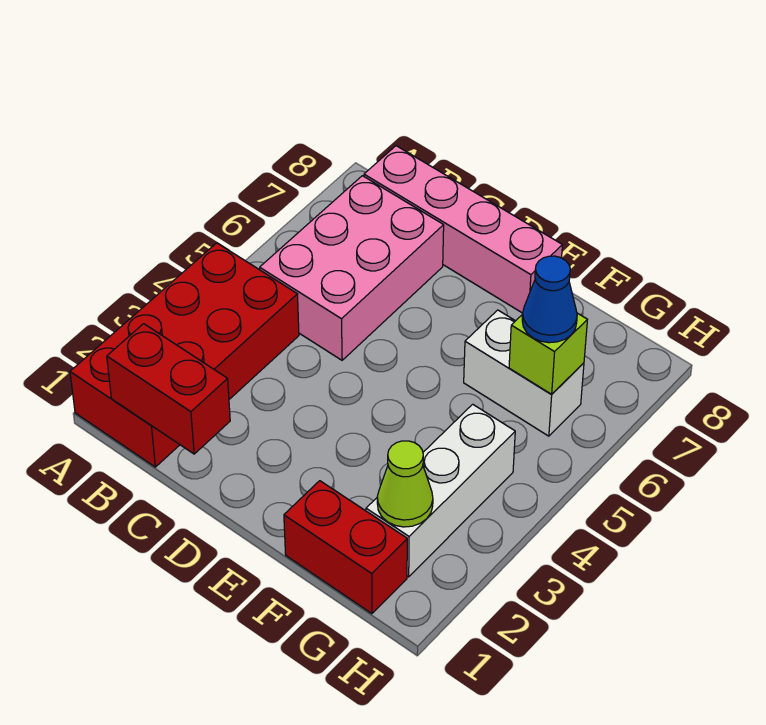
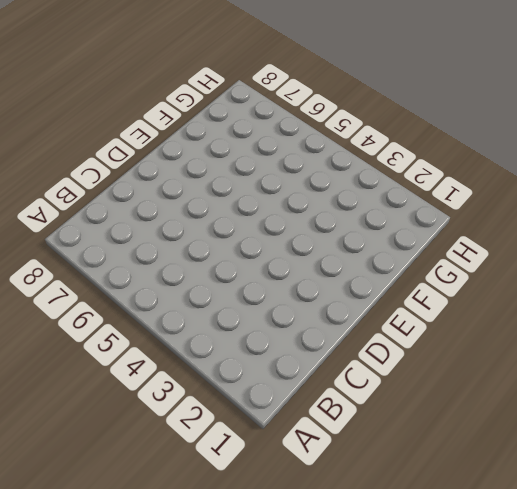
none -> red brick A1:B4 level 1
none -> pink brick B5:C7 level 1

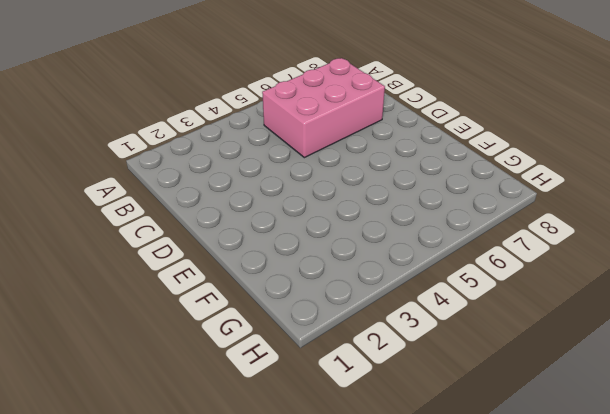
none -> red brick A1:B4 level 1
none -> pink brick B8:E8 level 1

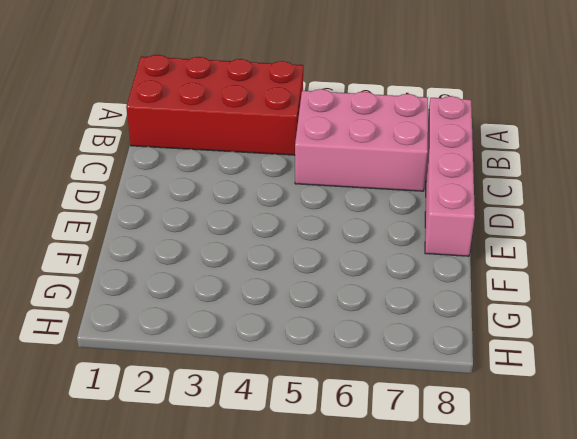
none -> red brick F1:G1 level 1
none -> white brick F6:G6 level 1

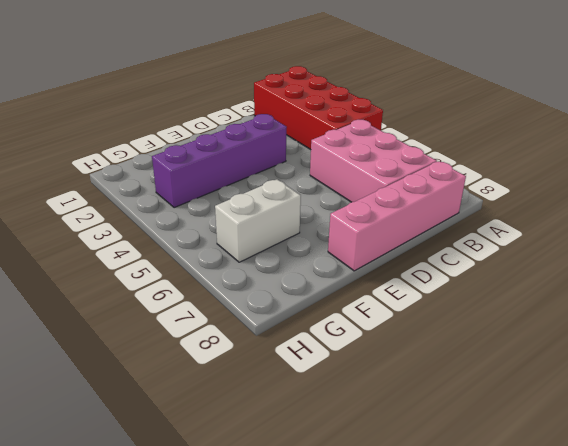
purple brick D3:G3 level 1 -> white brick G2:G4 level 1
none -> red brick F1:G1 level 1
none -> red brick B1:C1 level 2

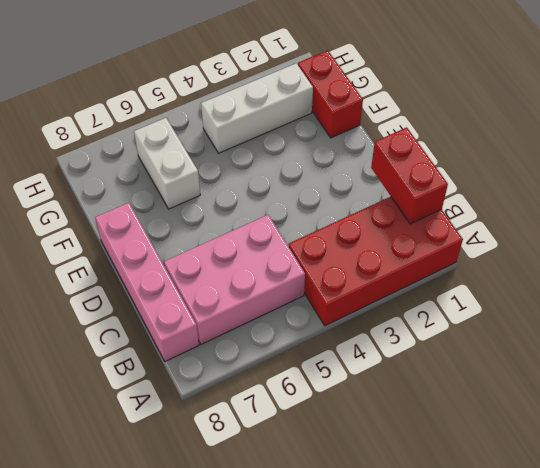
none -> lime cone G2 level 2
none -> lime brick G6 level 2

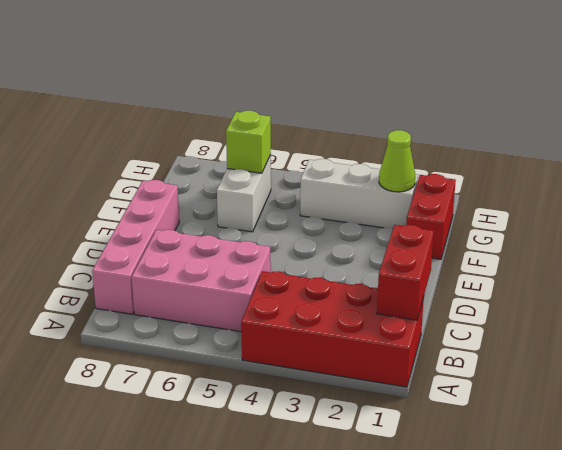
none -> blue cone G6 level 3

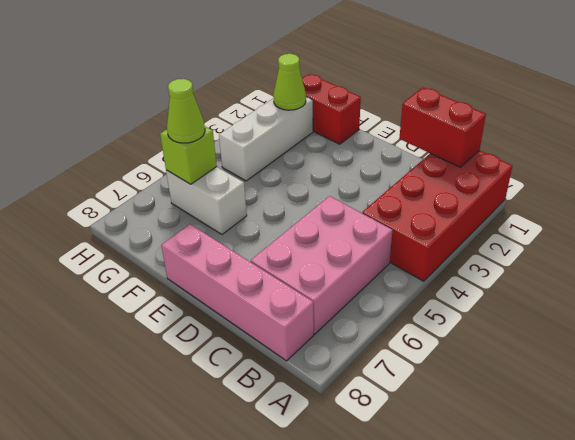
lime cone G6 level 3 -> blue cone G6 level 3

